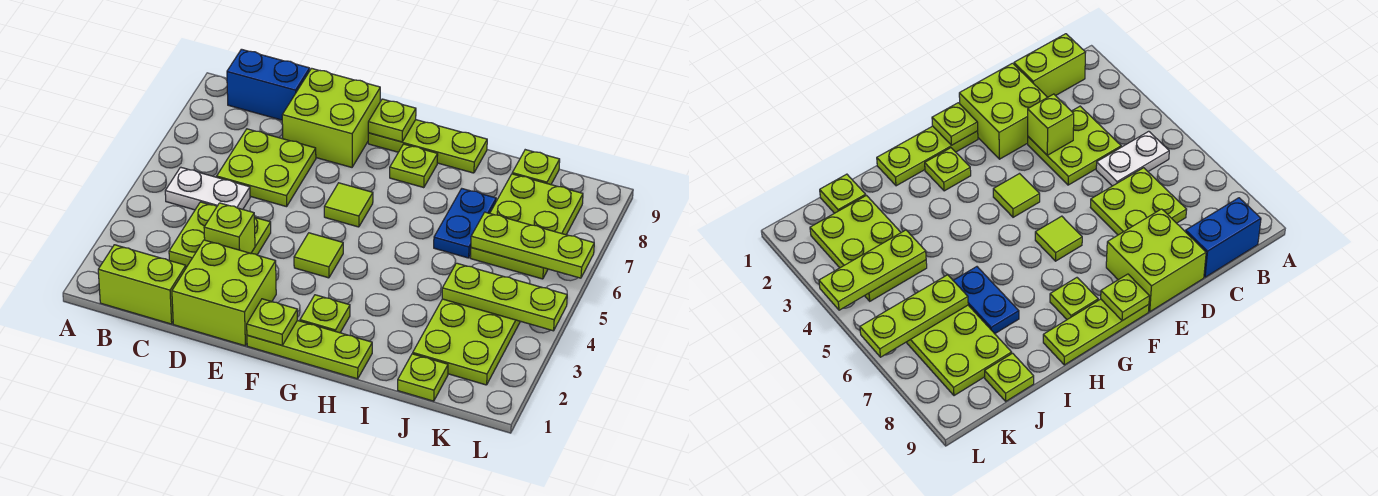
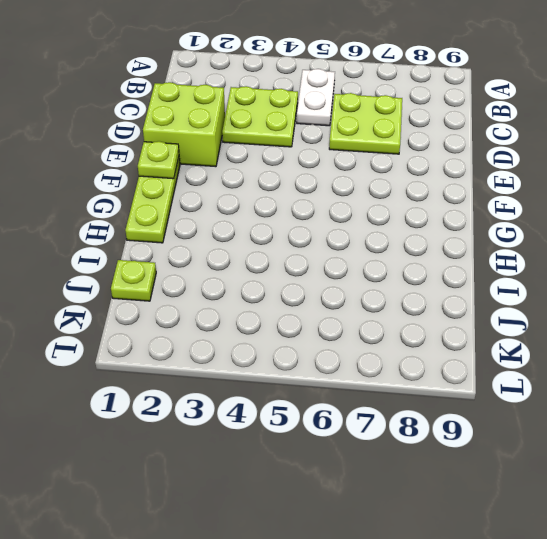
none -> lime brick B1:C1 level 1
none -> blue brick B9:C9 level 1
none -> lime brick D8:E9 level 1

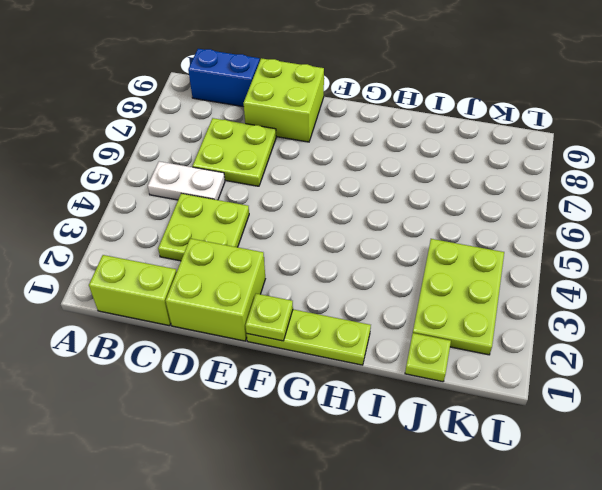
none -> lime tile F4 level 1
none -> lime tile F6 level 1
none -> lime plate F9:H9 level 1

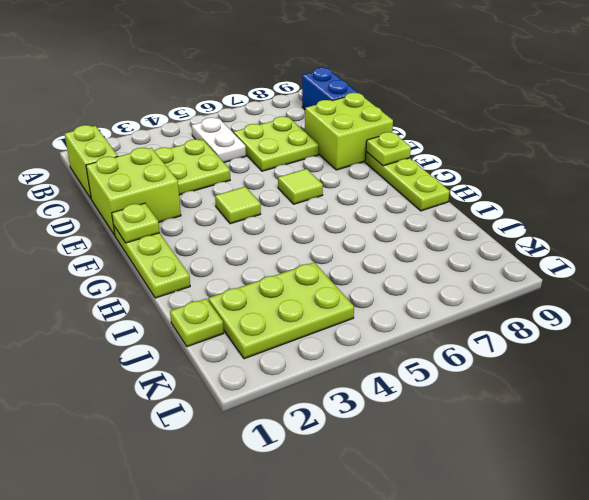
none -> lime plate G2 level 1
none -> lime plate G8 level 1
none -> blue plate I6:I7 level 1

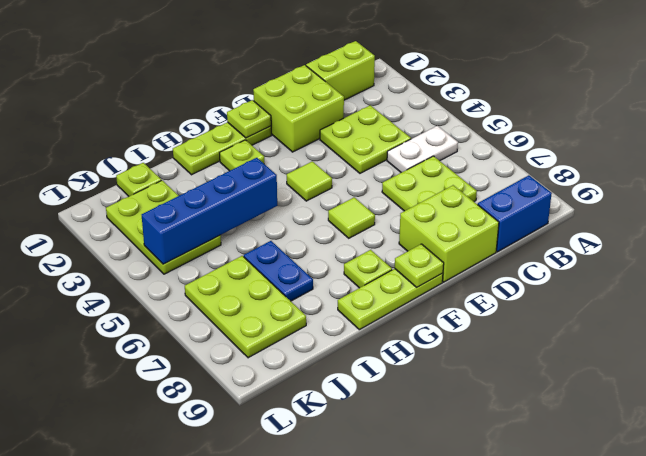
blue brick H4:K4 level 2 -> lime plate J4:L4 level 2
none -> lime plate J9 level 1
none -> lime brick D3 level 2
none -> lime plate J6:L6 level 2

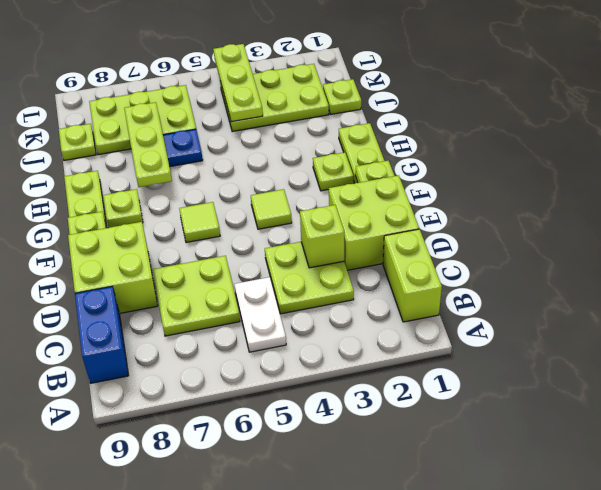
lime plate H7:J7 level 2 -> lime plate J6:L6 level 2

